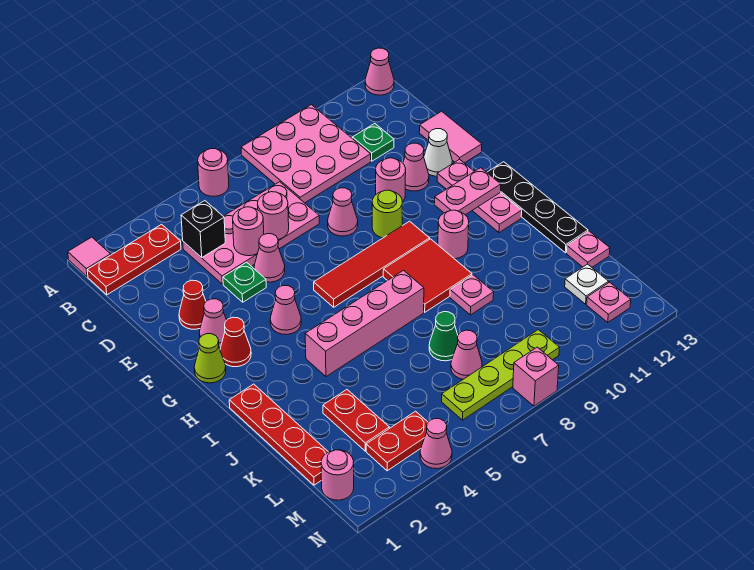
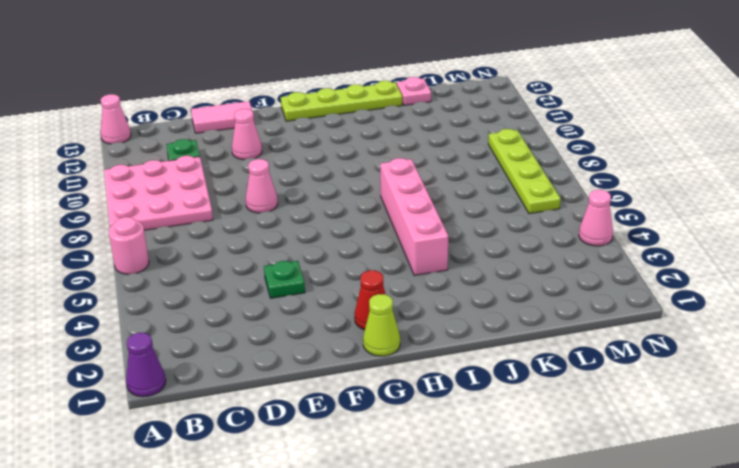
purple cone A1 level 1 -> pink tile A1 level 1
lime plate G13:J13 level 1 -> black plate G13:J13 level 1
none -> red plate B1:B3 level 1
none -> pink plate C4:D7 level 1
none -> red cone E2 level 1
none -> pink cone E5 level 1

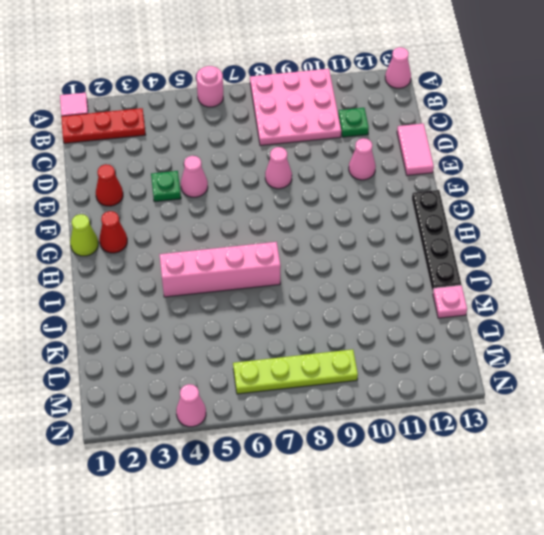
none -> pink plate C4:D7 level 1
none -> pink round brick E10 level 1
none -> white cone E12 level 1
none -> pink cone F2 level 1

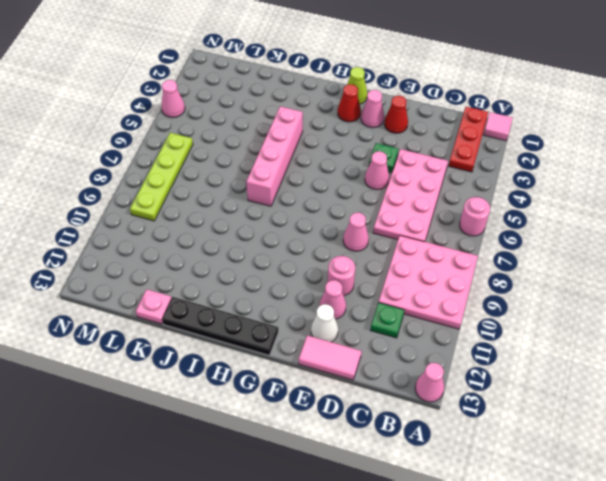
none -> lime round brick F9 level 1
none -> pink plate F12:H12 level 1
none -> pink cone G4 level 1
none -> red tile G6:G9 level 1

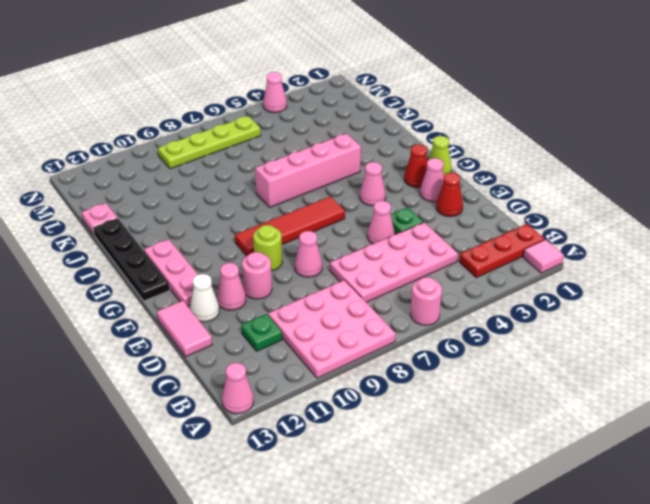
none -> red tile H8:I9 level 1
none -> pink round brick H10 level 1
none -> red plate I1:L1 level 1
none -> pink plate J9 level 1

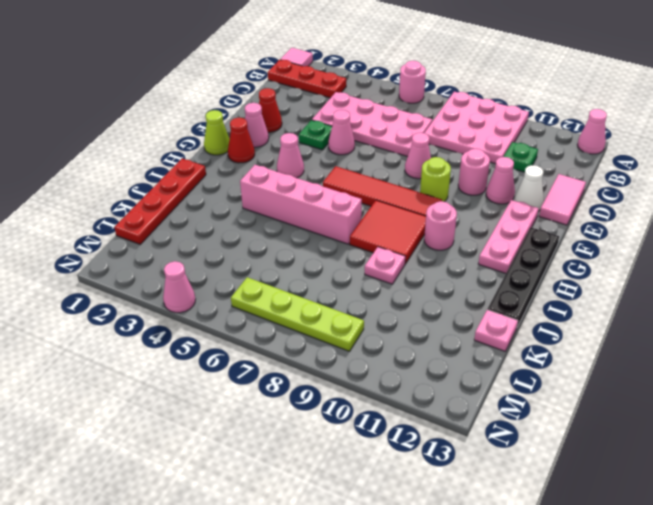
none -> red plate K3:L3 level 1
none -> green cone K7 level 1
none -> pink cone L7 level 1
none -> white plate L12 level 1

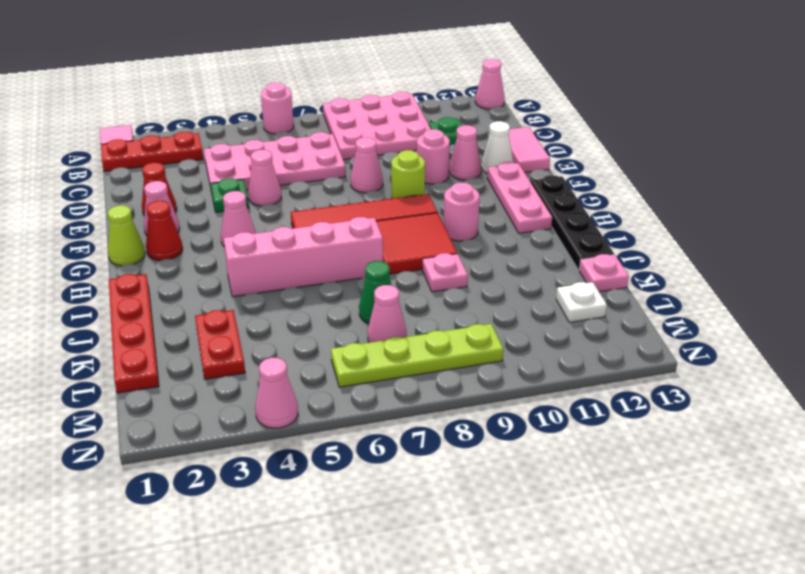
none -> pink round brick M1 level 1
none -> red plate M3:M4 level 1
none -> pink plate M12 level 1
none -> pink brick N8 level 1

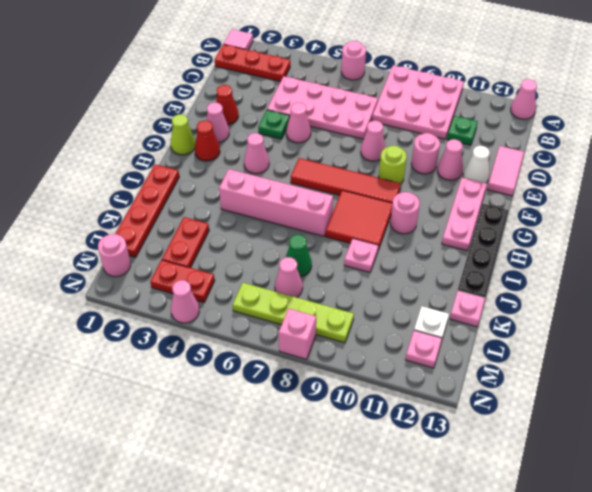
none -> black brick C4 level 2
none -> pink round brick D5 level 2
none -> pink round brick D6 level 2
none -> pink plate G11:G12 level 2

